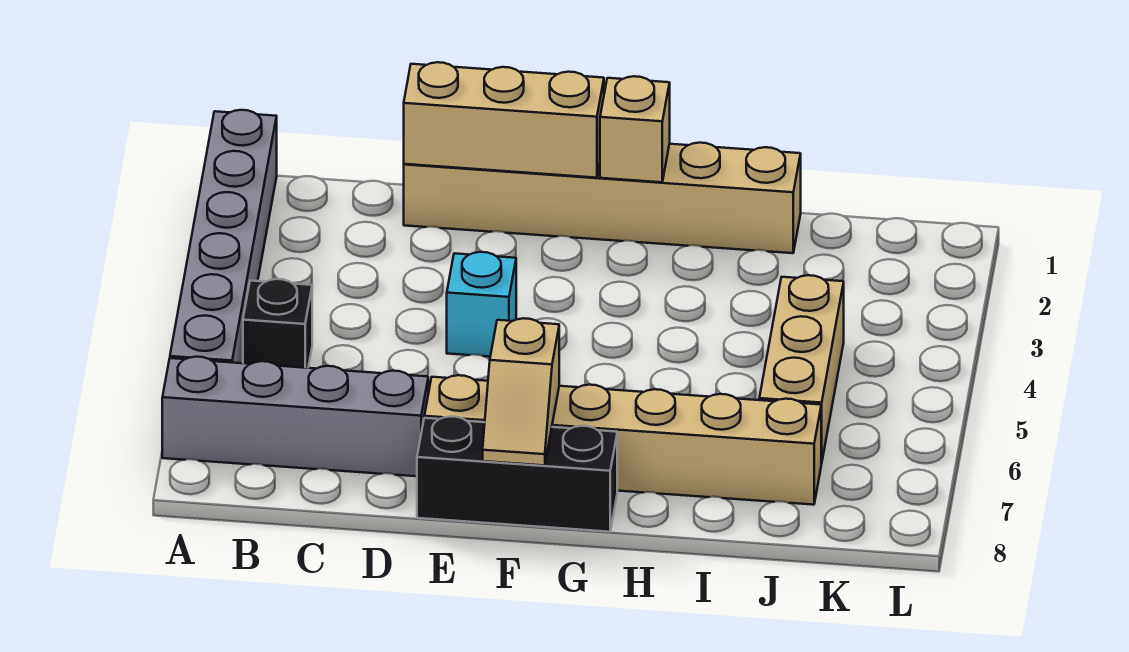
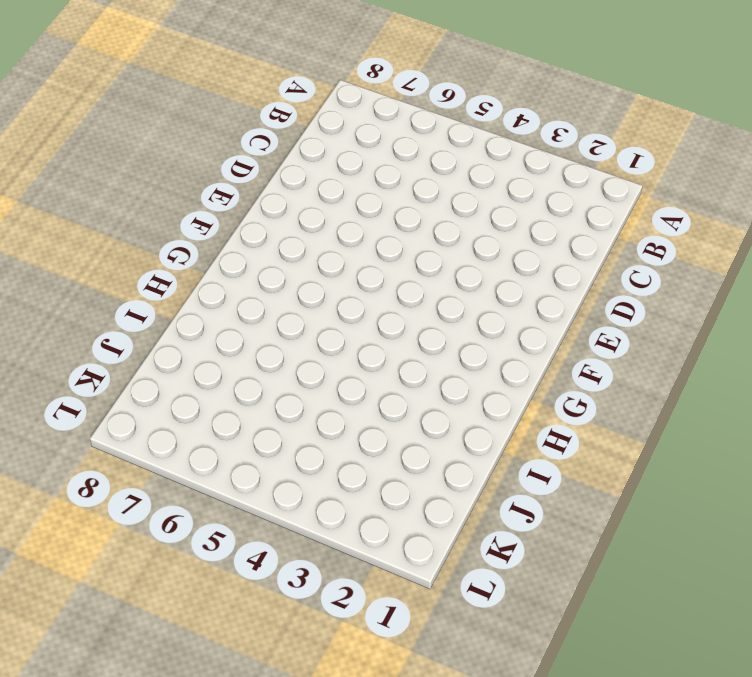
none -> grey brick A1:A6 level 1
none -> grey brick A7:D7 level 1

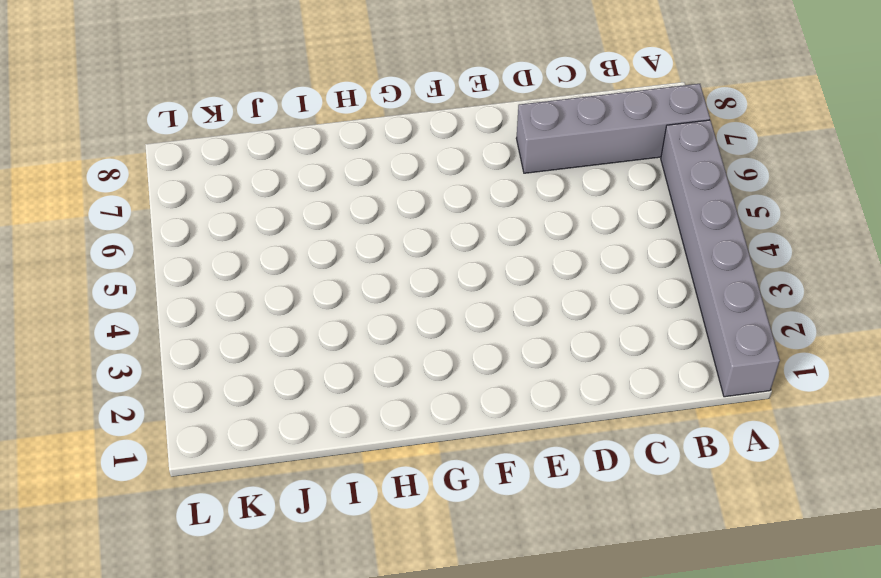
none -> black brick B5 level 1
none -> tan brick D1:I1 level 1

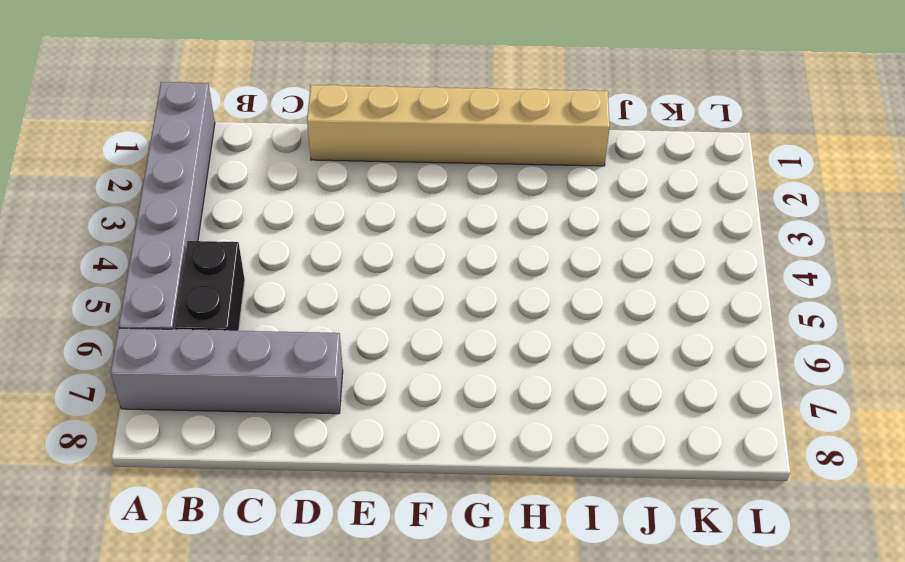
black brick B5:B6 level 1 -> black brick B5 level 1
none -> cyan brick E4 level 1
none -> tan brick E7:J7 level 1

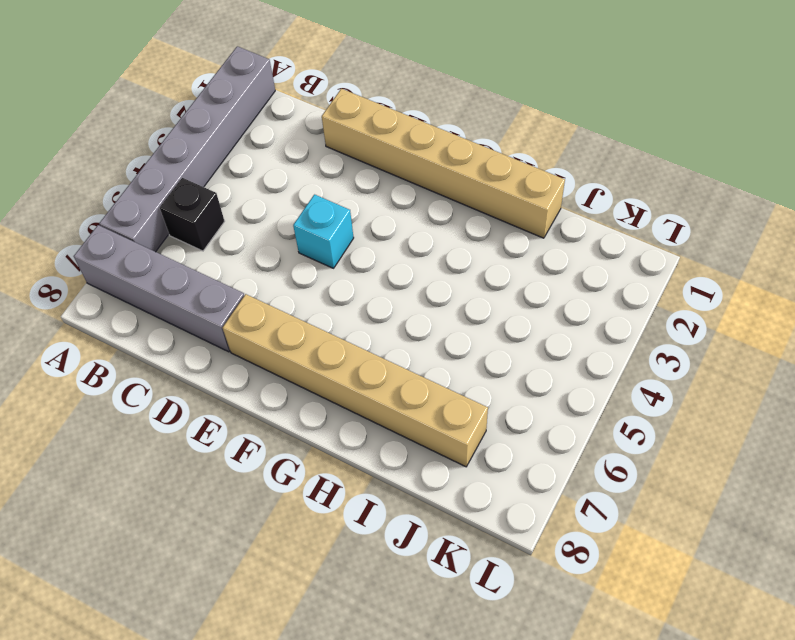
none -> black brick E8:G8 level 1
none -> tan brick J4:J6 level 1

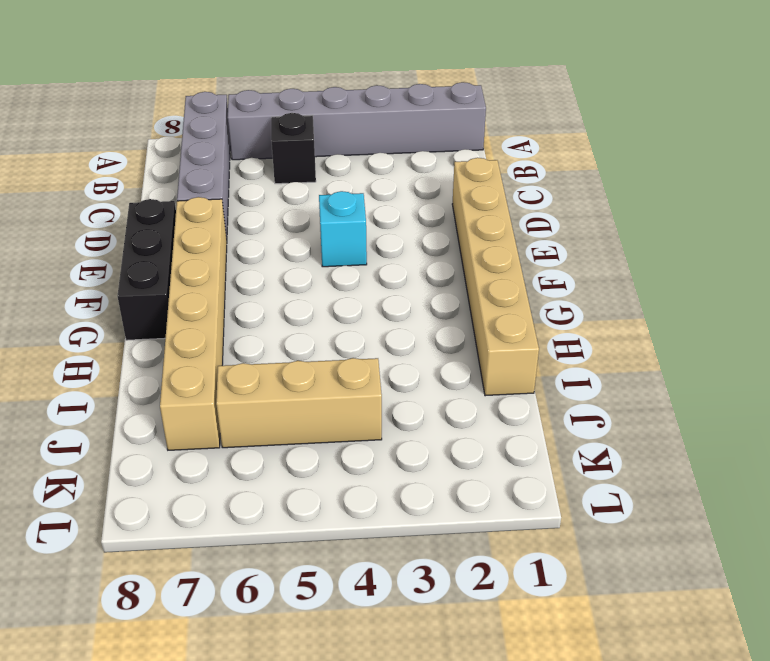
none -> tan brick D1:F1 level 2
none -> tan slope F7:F8 level 2 top 7

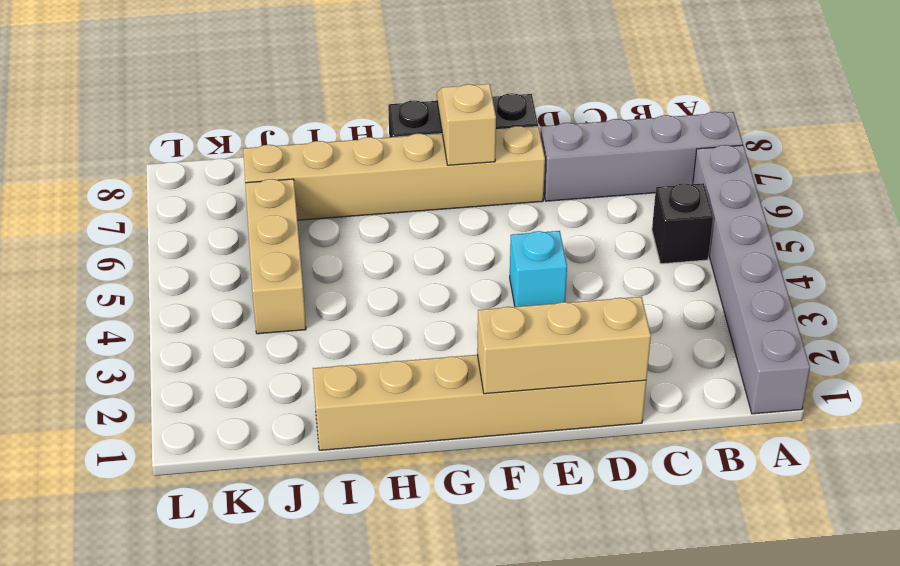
none -> tan brick G1 level 2

